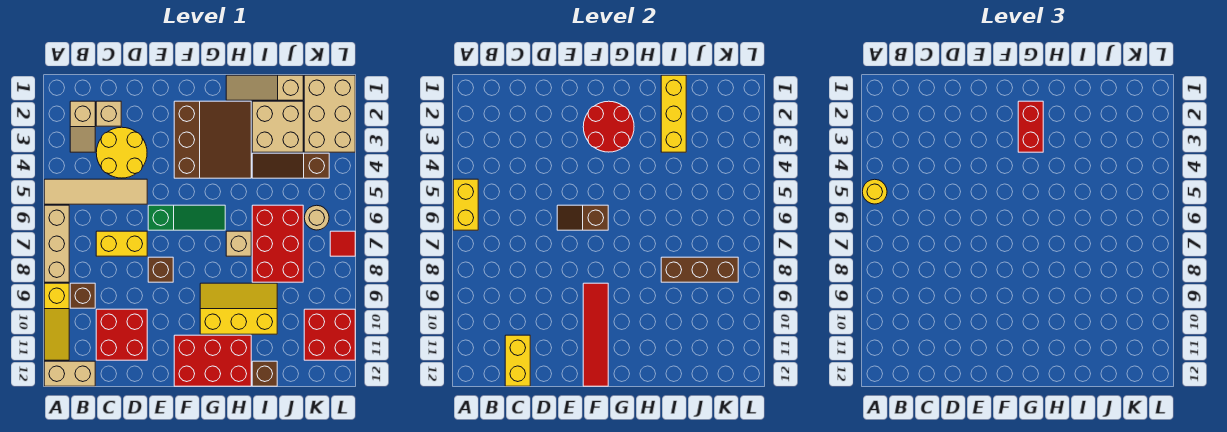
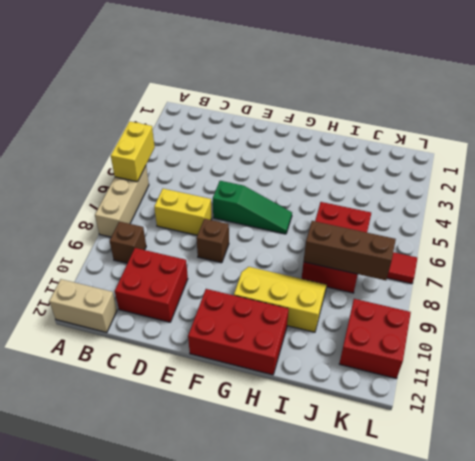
none -> tan tile A5:D5 level 1
none -> yellow slope A9:A11 level 1 top 9
none -> tan slope B2:B3 level 1 top 2
none -> tan brick C2 level 1

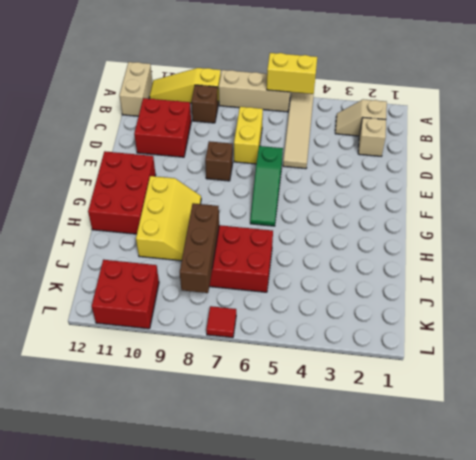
none -> yellow round brick C3:D4 level 1
none -> brown slope F2:H4 level 1 top F
none -> tan slope H1:J1 level 1 top J
none -> tan brick H7 level 1

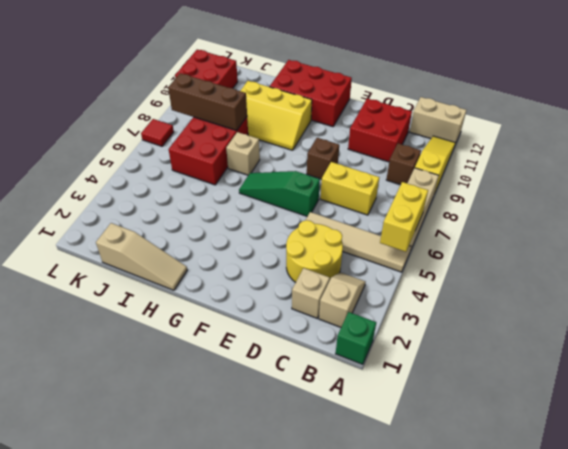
green brick A1 level 1 -> none
none -> brown slope F2:H4 level 1 top F
none -> tan brick I2:J3 level 1
none -> brown slope I4:K4 level 1 top K
none -> brown brick I12 level 1

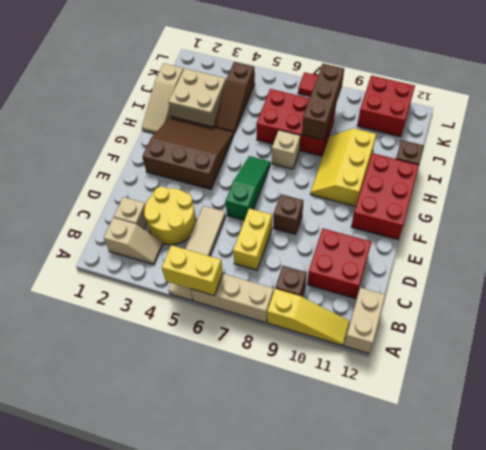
none -> tan brick K1:L3 level 1
none -> tan round brick K6 level 1
none -> yellow brick C11:C12 level 2
none -> brown slope E6:F6 level 2 top F

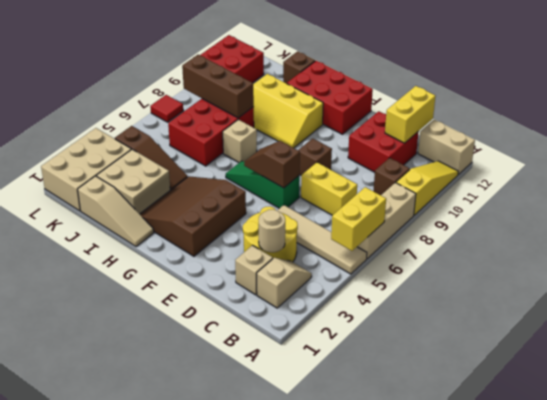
tan round brick C3 level 2 -> tan round brick K6 level 1
brown slope E6:F6 level 2 top E -> brown slope E6:F6 level 2 top F
none -> red round brick F2:G3 level 2
none -> red tile F9:F12 level 2
none -> yellow brick I1:I3 level 2
none -> yellow round brick A5 level 3

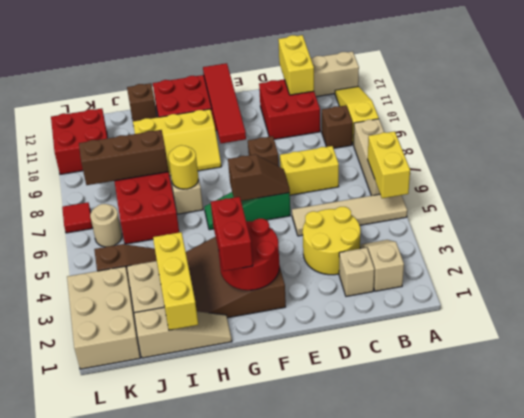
yellow round brick H7 level 2 -> yellow round brick A5 level 3

